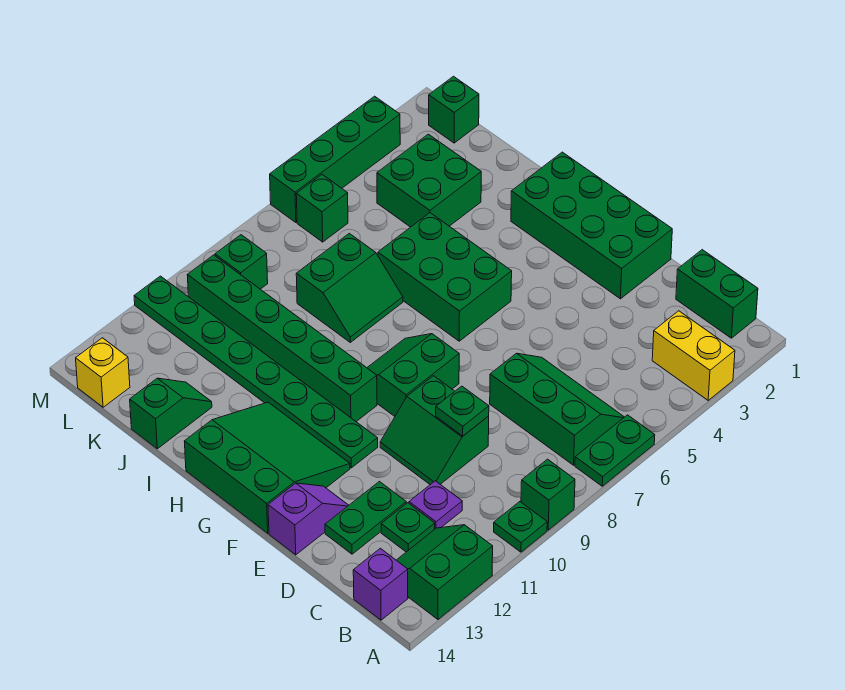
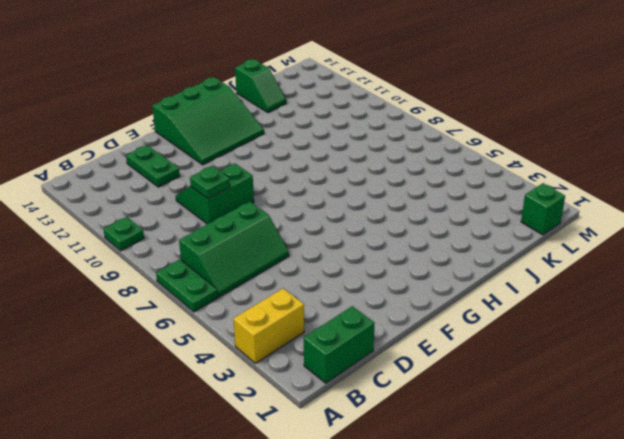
none -> green brick A9 level 1
none -> green slope A12:B13 level 1 top A
none -> purple brick B14 level 1

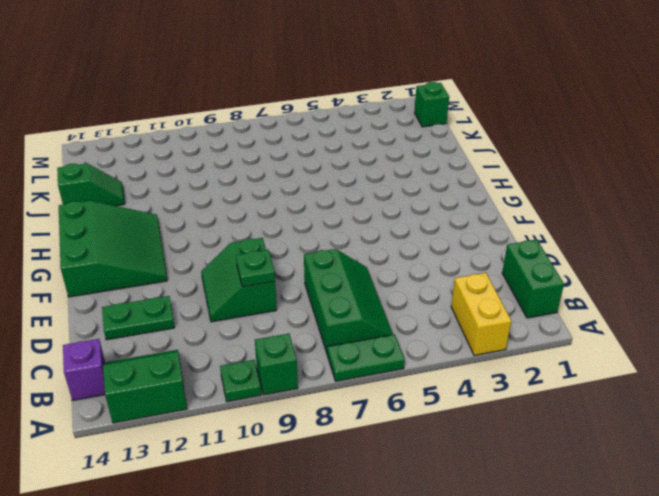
none -> purple plate C11 level 1
none -> green plate C12 level 1
none -> green brick E1:H2 level 1

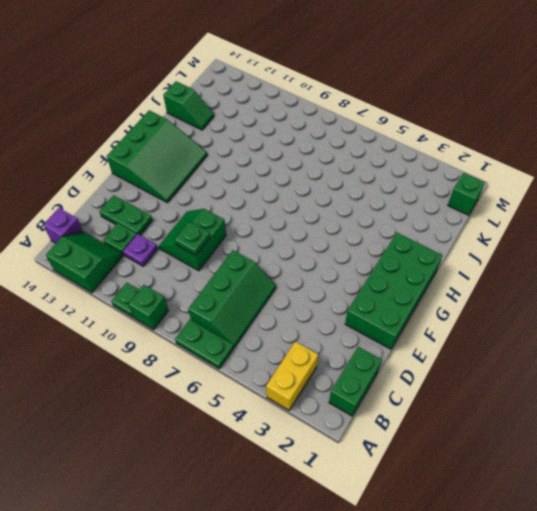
none -> purple slope E13:E14 level 1 top 14
none -> green slope F8:G9 level 1 top F
none -> green plate F11:M11 level 1

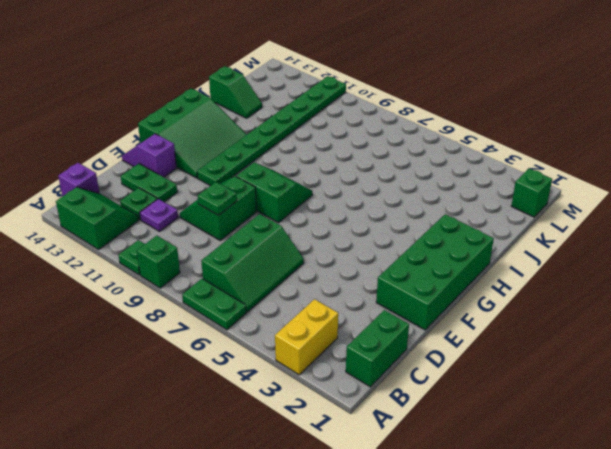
purple slope E13:E14 level 1 top 13 -> purple slope E13:E14 level 1 top 14
none -> green brick G5:I6 level 1
none -> green brick G10:L10 level 1
none -> green slope I7:J8 level 1 top J

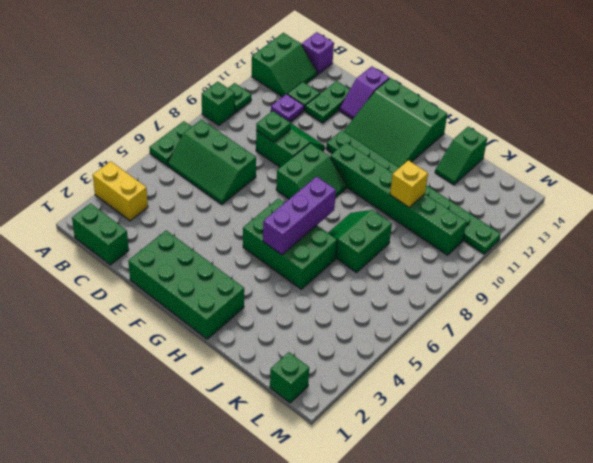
purple brick H5:H7 level 2 -> none
yellow brick J10 level 2 -> yellow brick L14 level 1
none -> green brick J3:K4 level 1
none -> green brick L6 level 1
none -> green brick L9 level 1

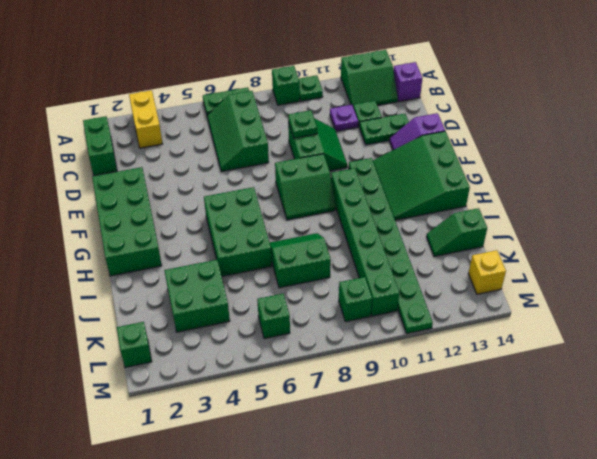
none -> green brick M3:M6 level 1

